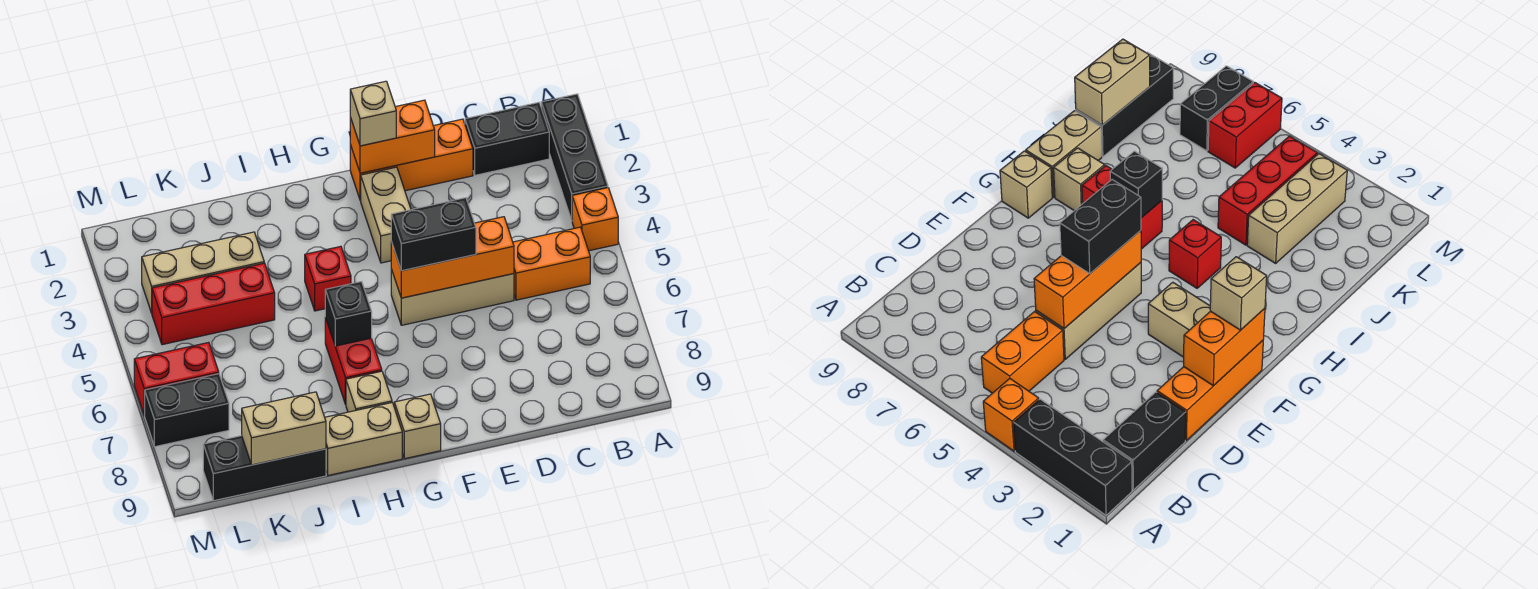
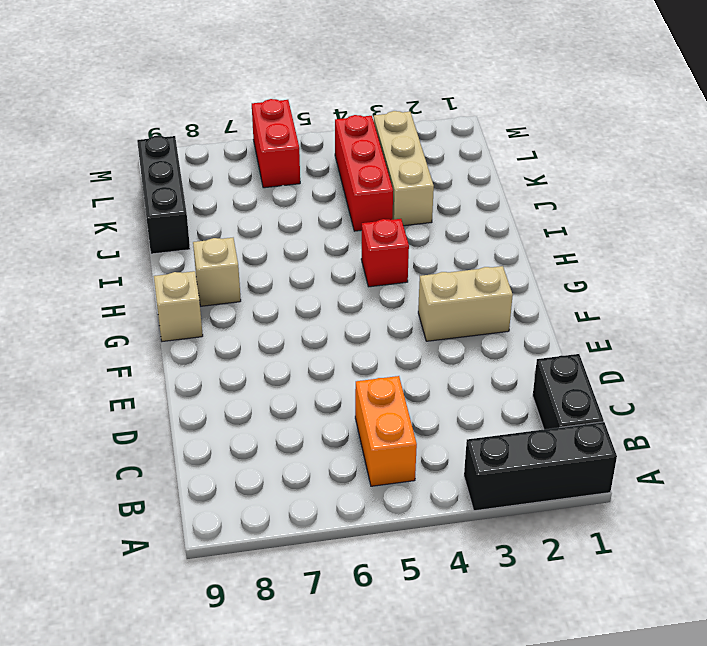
none -> orange brick A4 level 1
none -> orange brick D1:F1 level 1
none -> tan brick D5:F5 level 1

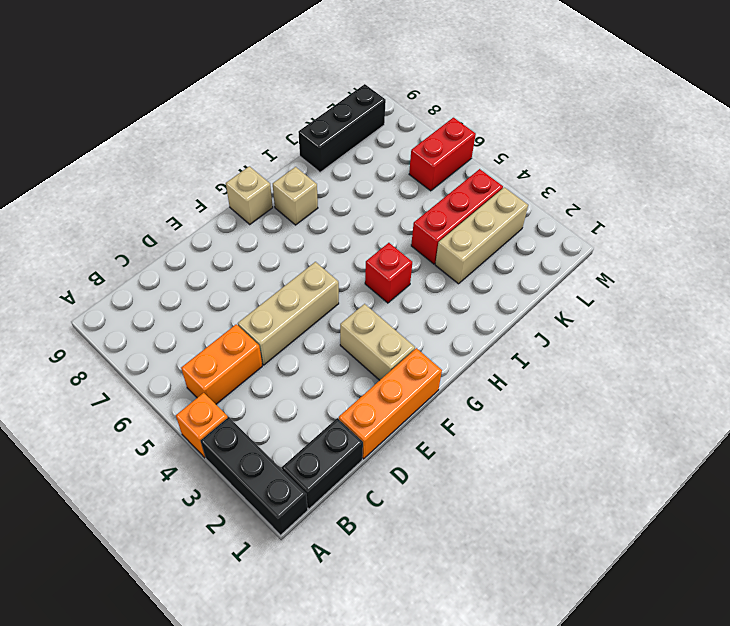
none -> red brick H6:H7 level 1
none -> tan brick H9:I9 level 1
none -> black brick L7:M7 level 1

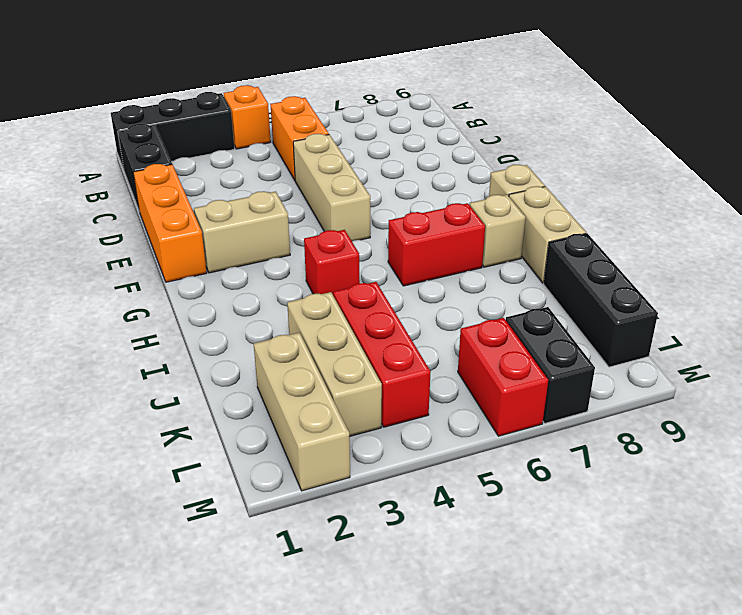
tan brick K2:M2 level 1 -> none
none -> orange brick D5:F5 level 2
none -> orange brick E1:F1 level 2
none -> black brick H6 level 2

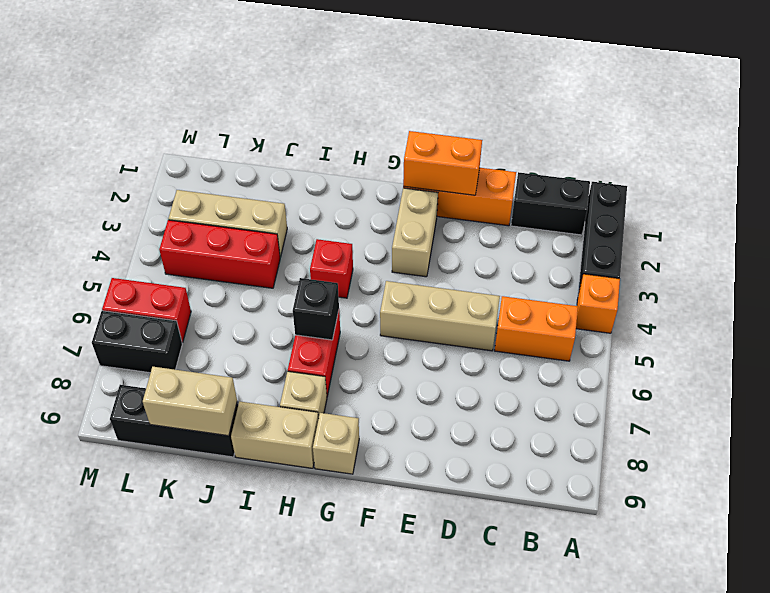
none -> orange brick D5:F5 level 2
none -> black brick E5:F5 level 3
none -> tan brick F1 level 3

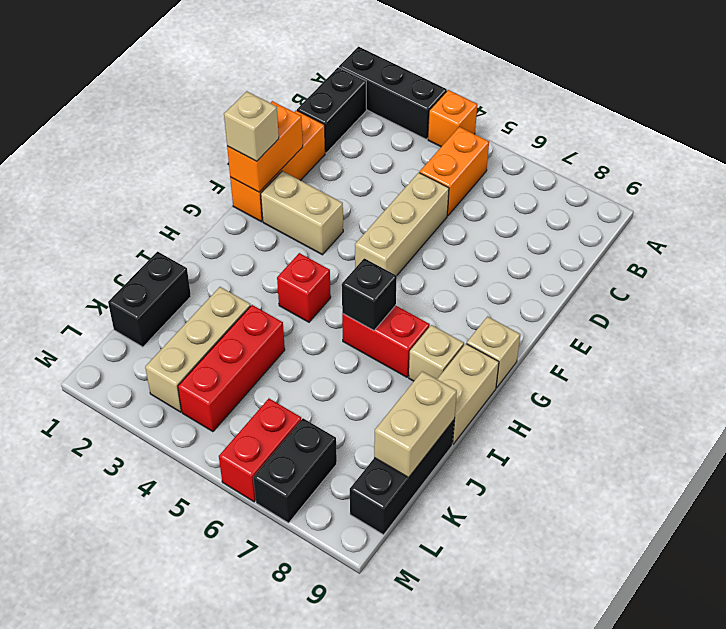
black brick J1:K1 level 1 -> black brick E5:F5 level 3
none -> orange brick D5:F5 level 2

